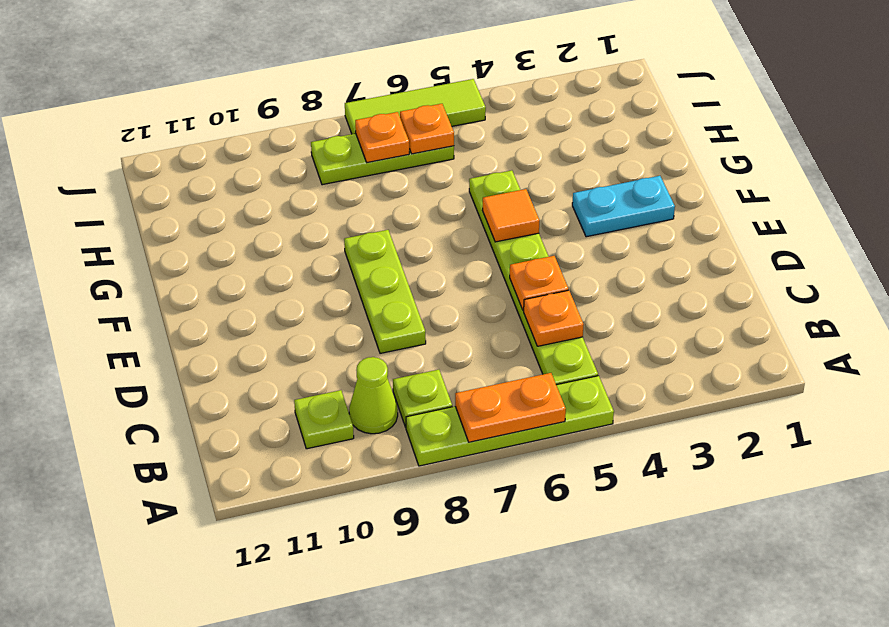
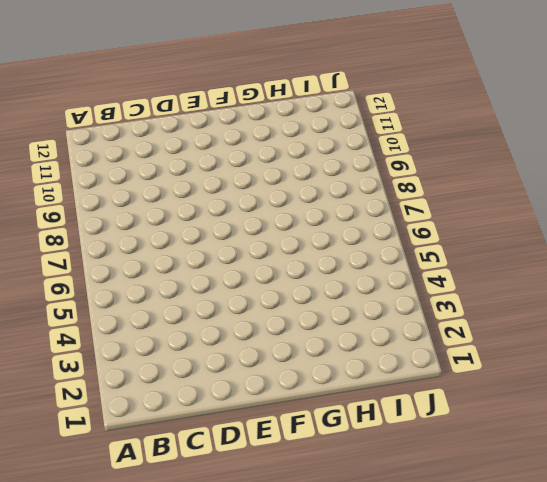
none -> lime plate A5:A8 level 1
none -> lime plate B5:G5 level 1
none -> lime plate B8 level 1

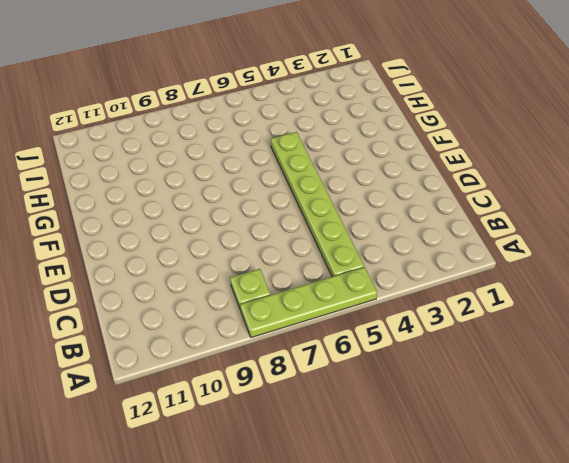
none -> lime cone B9 level 1
none -> lime plate B10 level 1
none -> lime plate D8:F8 level 1

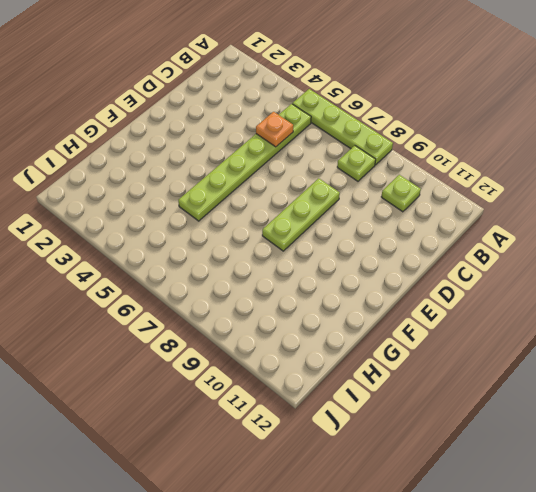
none -> lime cone B9 level 1
none -> cyan plate F2:F3 level 1
none -> lime plate I6:I8 level 1

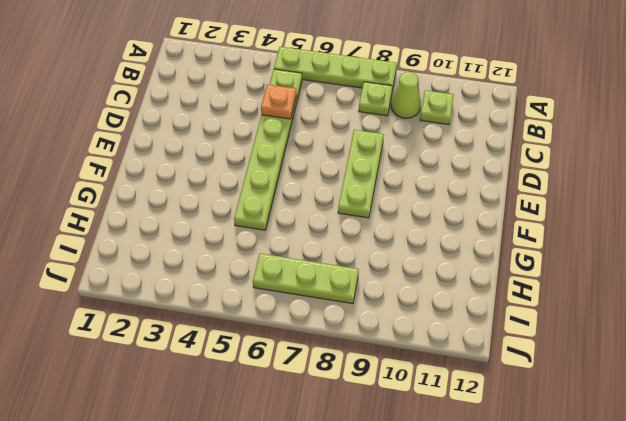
none -> cyan plate F2:F3 level 1
none -> lime tile J5:J7 level 1
none -> orange plate A6:A7 level 2

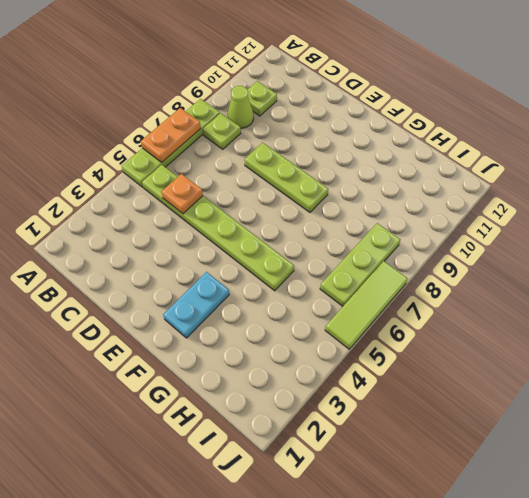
none -> orange plate D5 level 2
none -> orange tile F5 level 2
none -> orange plate I6 level 2

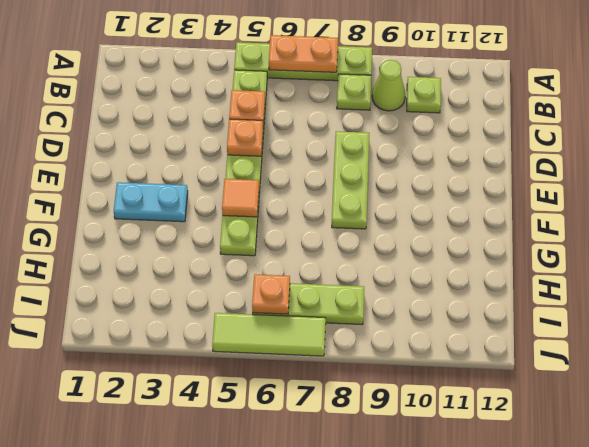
none -> orange plate I7 level 2

